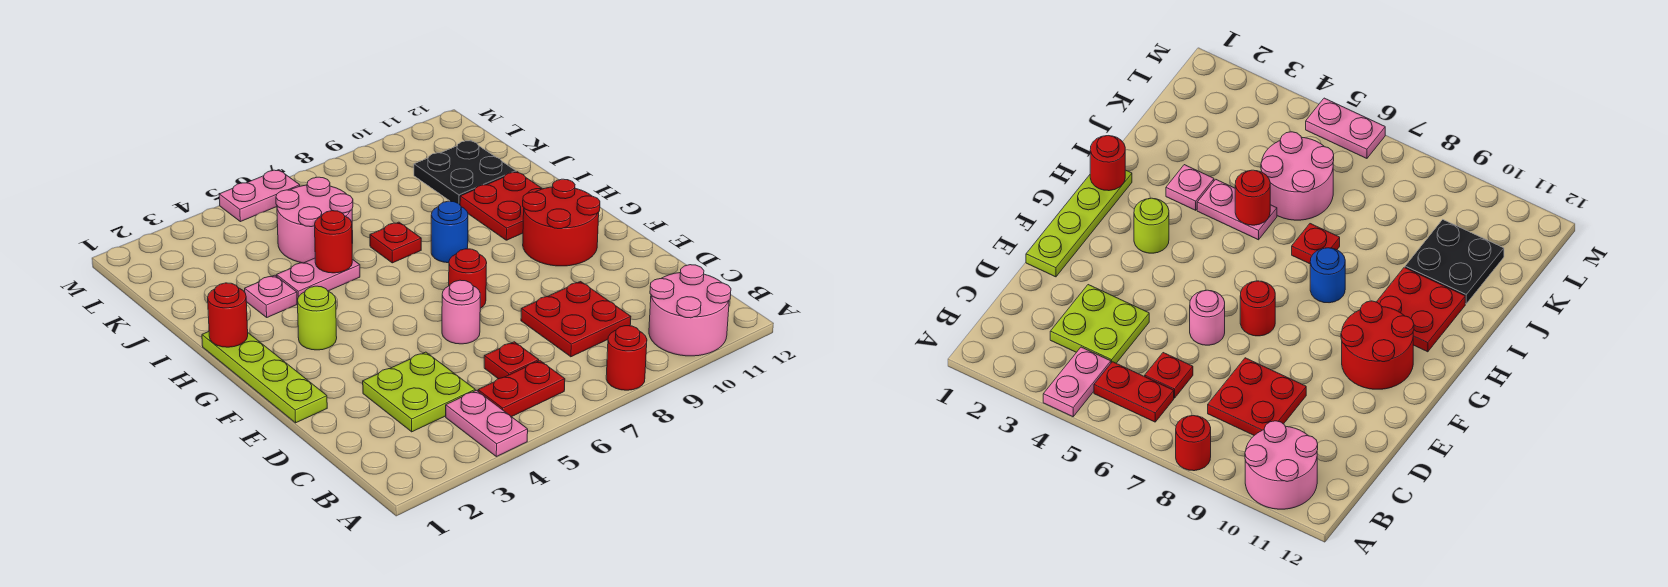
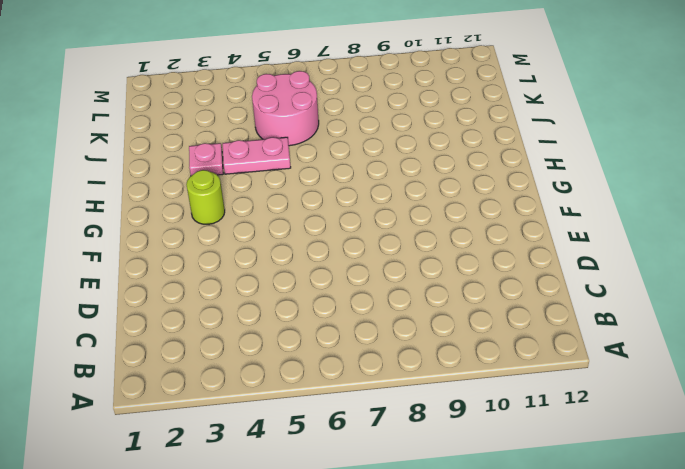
none -> pink plate A4:B4 level 1
none -> red round brick A8 level 1
none -> pink round brick A10:B11 level 1

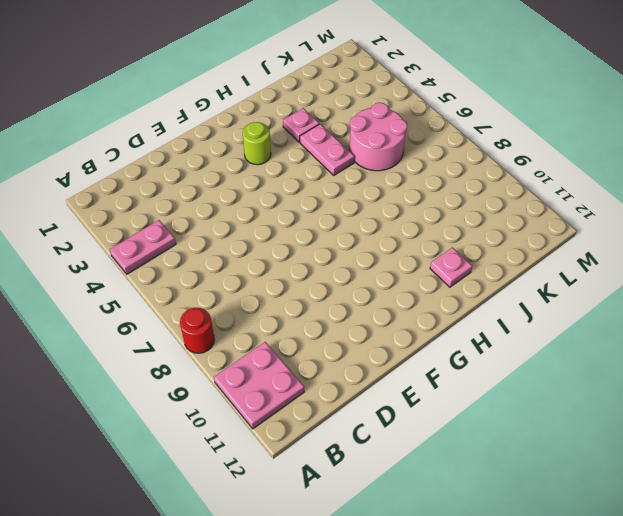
pink plate A10:B11 level 1 -> pink round brick A10:B11 level 1
pink plate I11 level 1 -> red plate H10:I11 level 1
none -> red plate B5:B6 level 1
none -> lime plate C3:D4 level 1
none -> red plate C6 level 1

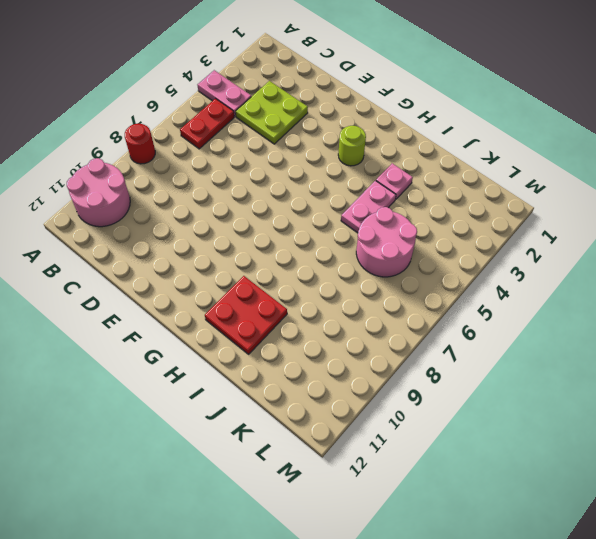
none -> red plate C6 level 1
none -> red plate C8:D9 level 1
none -> lime plate E1:H1 level 1

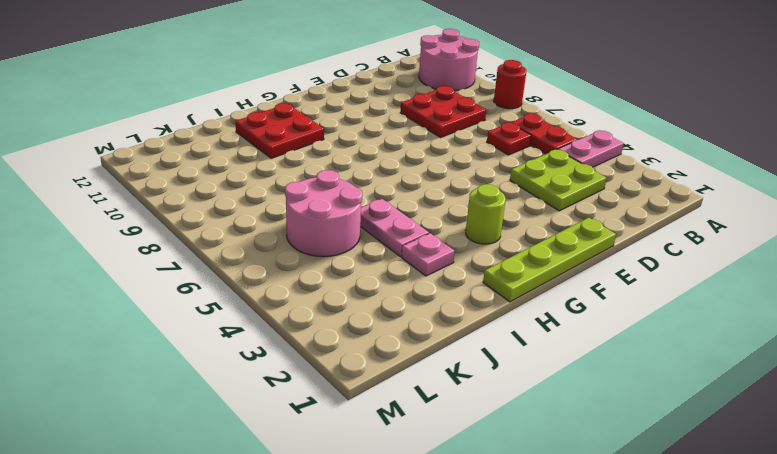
none -> pink round brick E6 level 1
none -> red round brick F7 level 1
none -> red round brick F10:G11 level 1

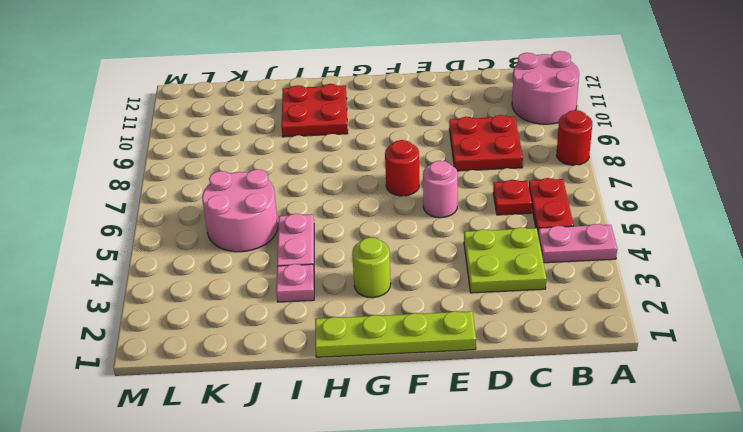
none -> red round brick F10:G11 level 1
none -> blue round brick H8 level 1
none -> red plate I7 level 1

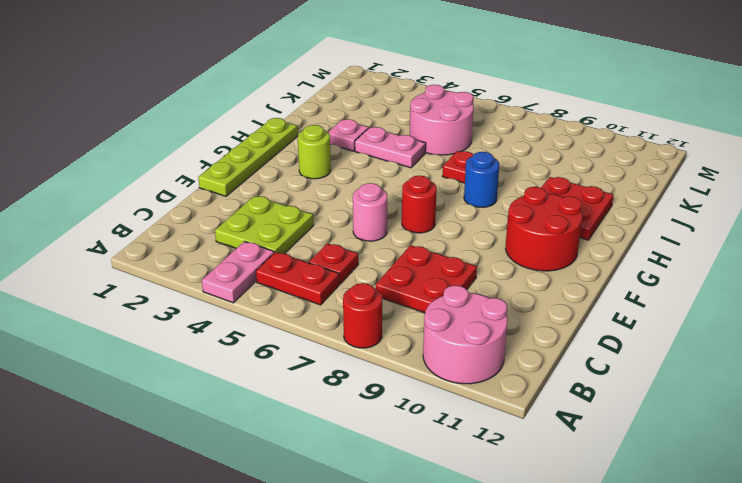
none -> black plate J10:K11 level 1
none -> pink plate M5:M6 level 1
none -> red round brick H1 level 2

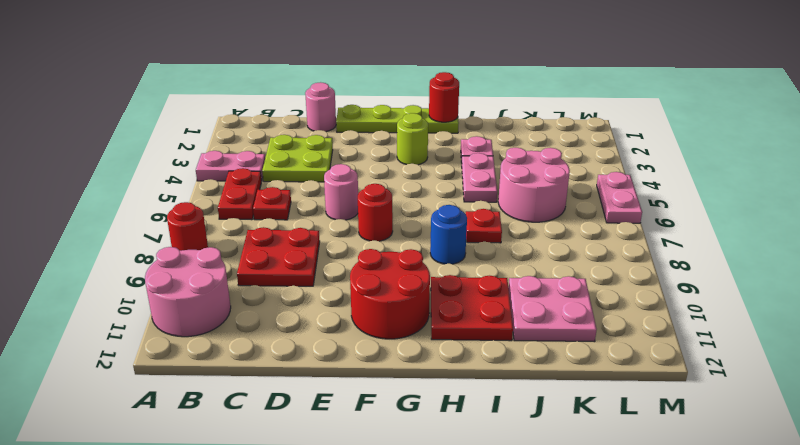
pink round brick D1 level 1 -> none
pink plate J10:K11 level 1 -> black plate J10:K11 level 1
none -> red round brick I5 level 2

